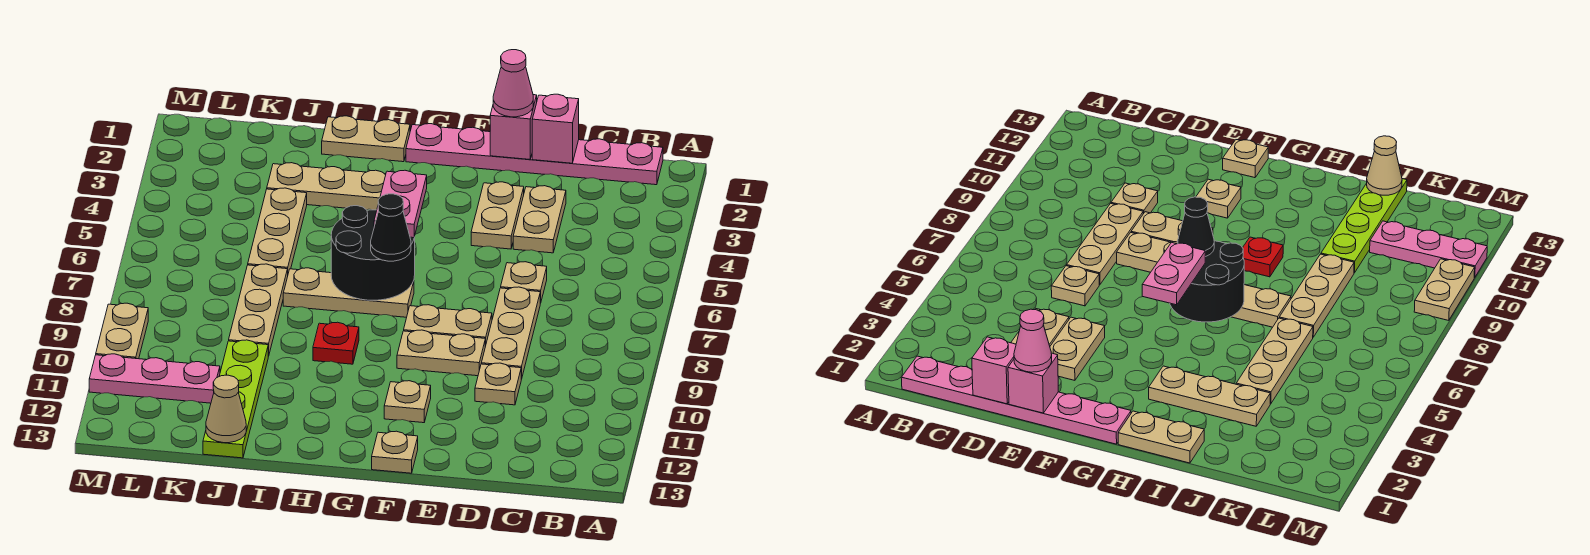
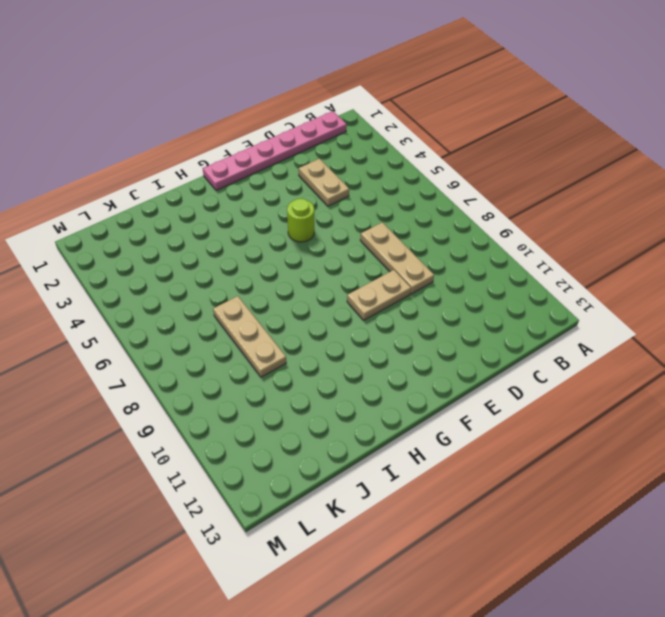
lime round brick F5 level 1 -> none
none -> tan plate D6 level 1
none -> tan plate D10 level 1
none -> tan plate E3:E4 level 1

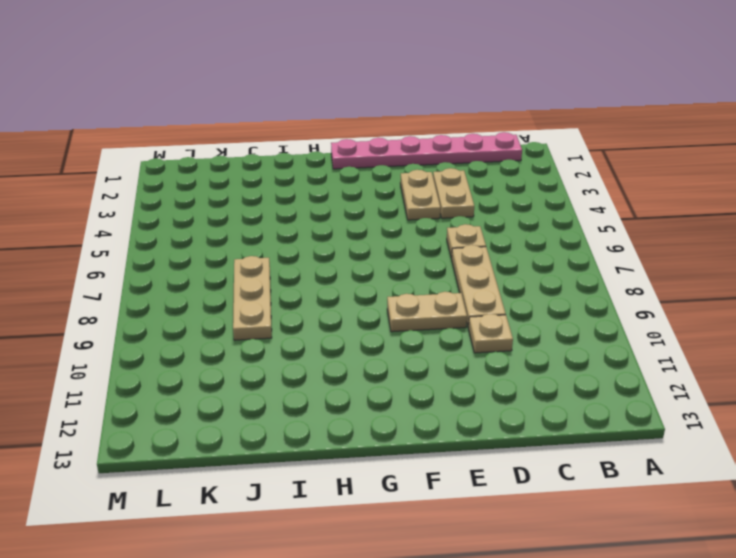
none -> tan plate E8:F8 level 1
none -> tan plate F11 level 1
none -> tan plate F13 level 1

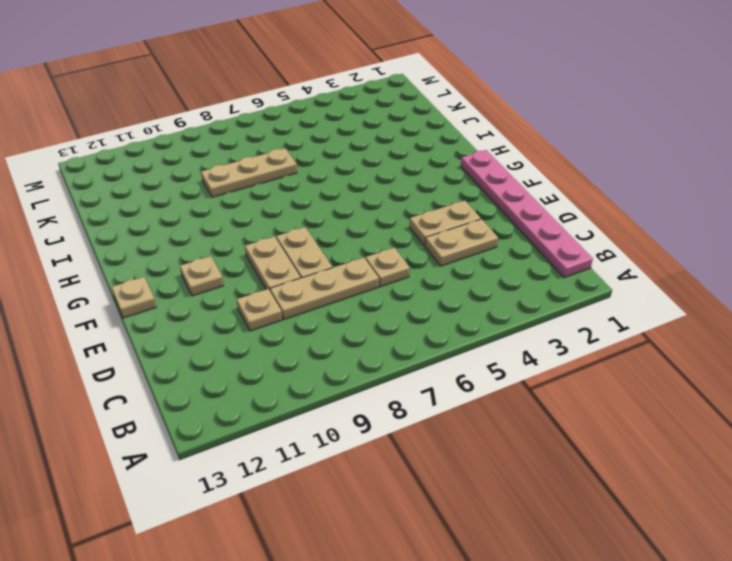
none -> tan plate G7:I7 level 1
none -> tan plate H1:I1 level 1
none -> tan plate H3:J3 level 1

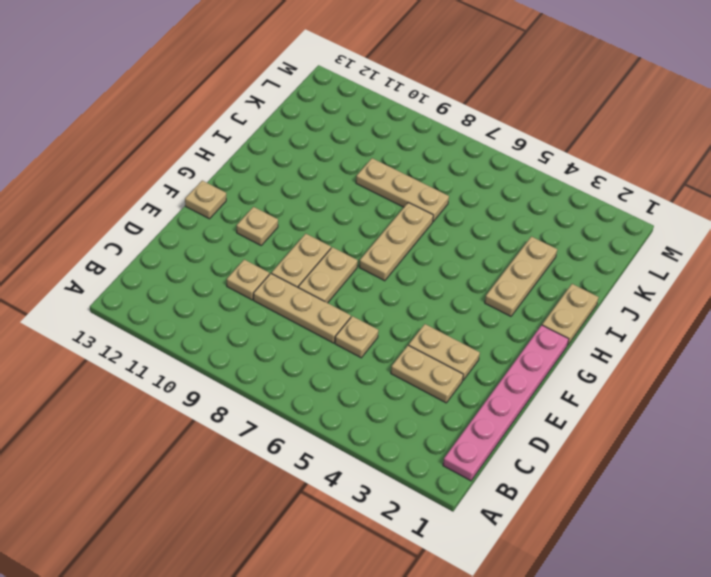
none -> red plate H9 level 1
none -> tan plate J4:J6 level 1
none -> lime plate J10:J13 level 1

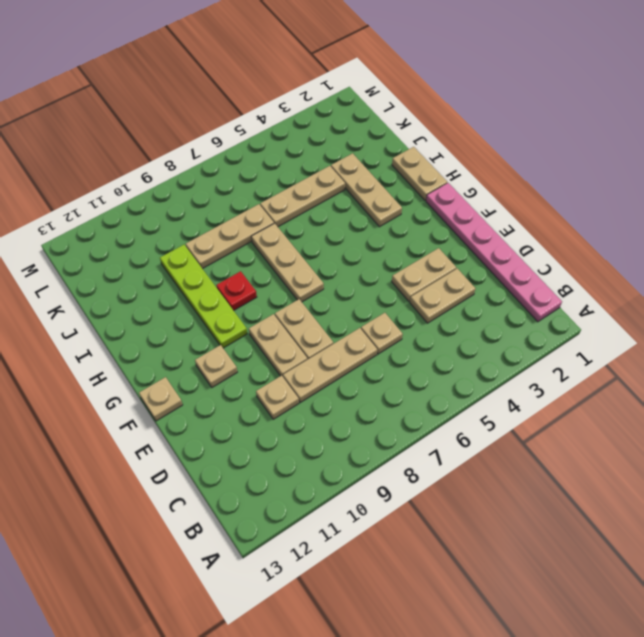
lime plate G10:J10 level 1 -> lime plate J10:J13 level 1
none -> pink plate K11:M11 level 1
none -> tan plate M9:M10 level 1
none -> pink brick D1 level 2

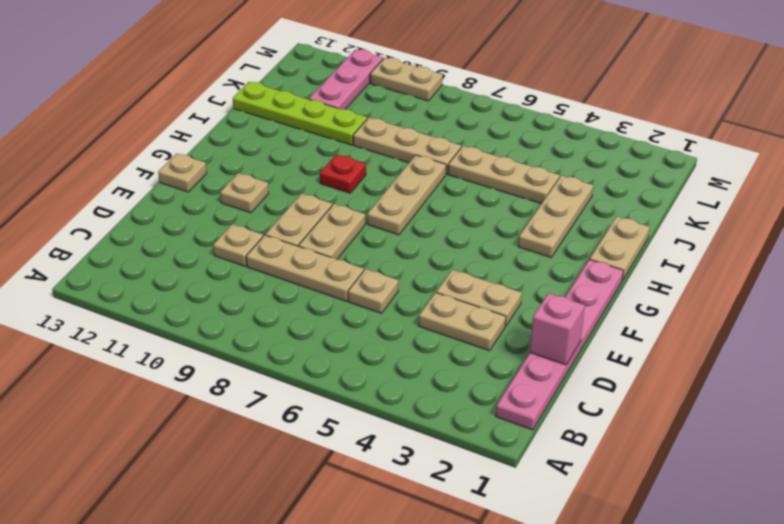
none -> pink brick E1 level 2
none -> black round brick G6:H7 level 2
none -> tan cone J13 level 2

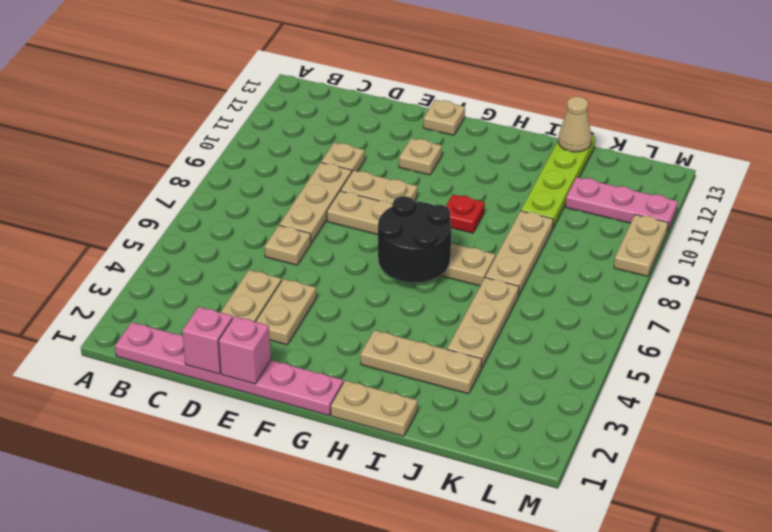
none -> pink cone E1 level 3
none -> pink plate G5:G6 level 3
none -> black cone G7 level 3

